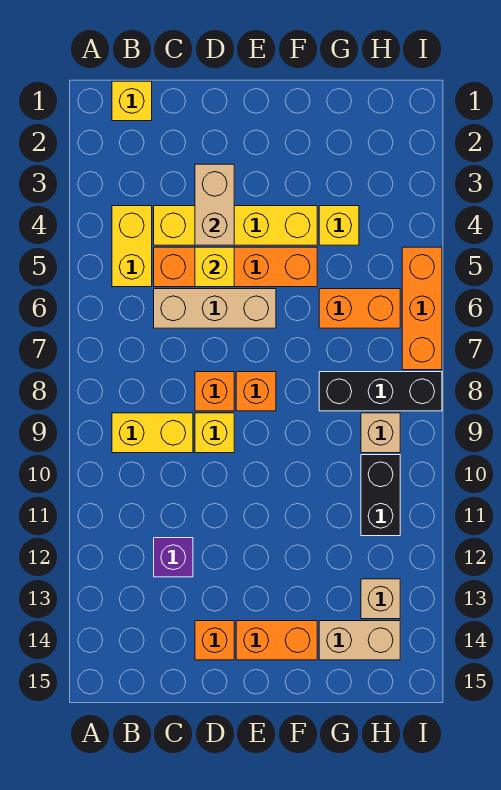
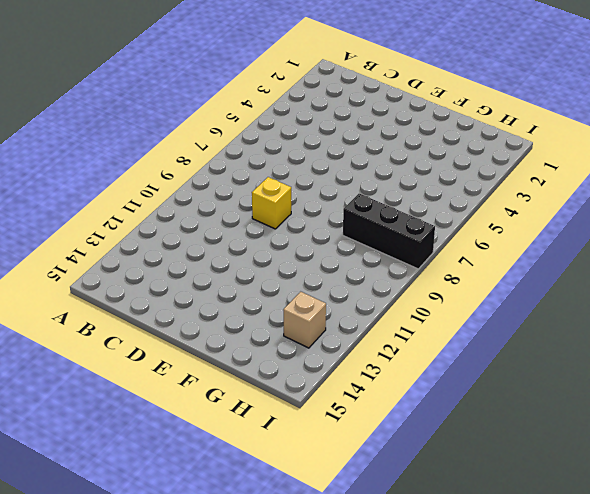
none -> yellow brick B1 level 1
none -> yellow brick B4:B5 level 1
none -> yellow brick B9:C9 level 1

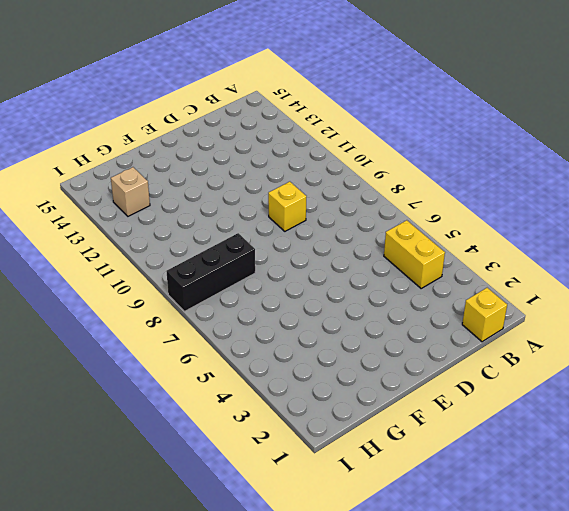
none -> yellow brick B9:C9 level 1
none -> yellow brick C4:F4 level 1
none -> orange brick C5:F5 level 1

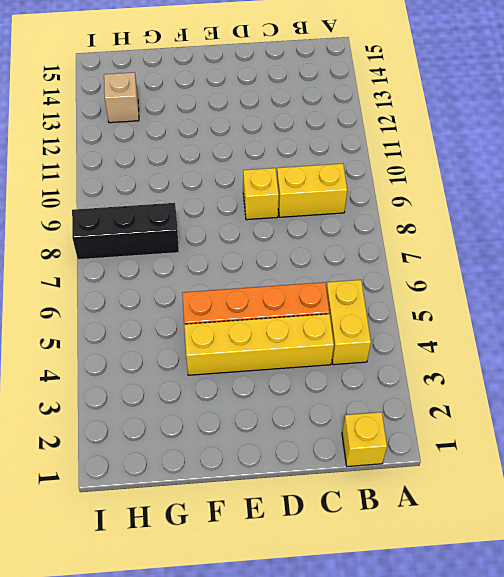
none -> tan brick C6:E6 level 1
none -> purple brick C12 level 1
none -> orange brick D8 level 1

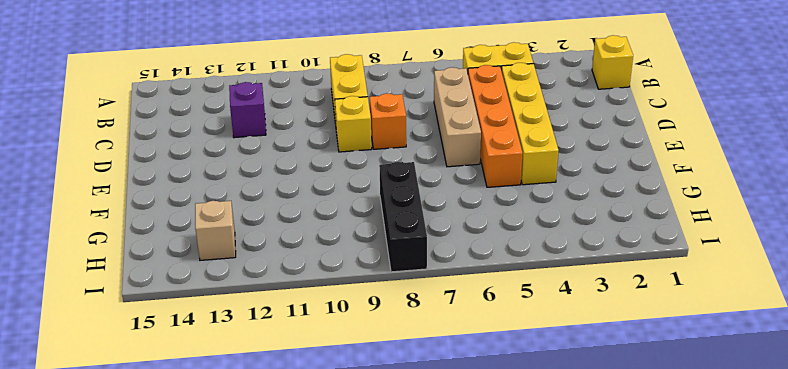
none -> orange brick D14 level 1
none -> orange brick E8 level 1
none -> orange brick E14:F14 level 1

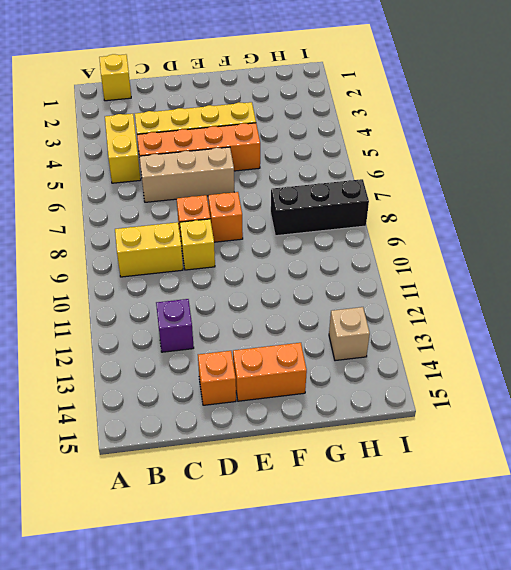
none -> yellow brick G4 level 1
none -> orange brick G6:H6 level 1
none -> tan brick G14:H14 level 1

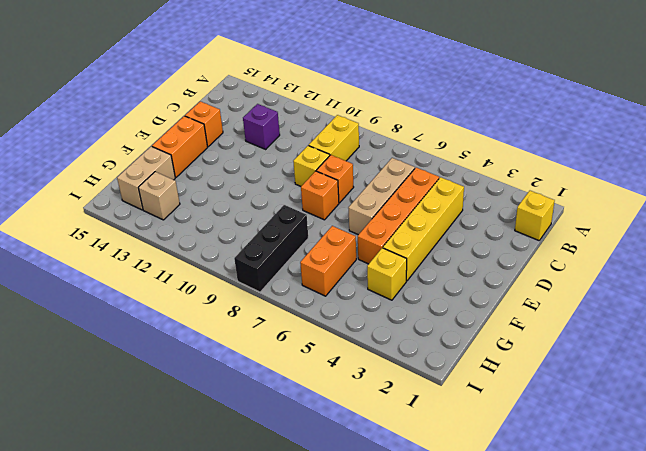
none -> yellow brick B4:B5 level 1
none -> tan brick H9 level 1
none -> black brick H10:H11 level 1

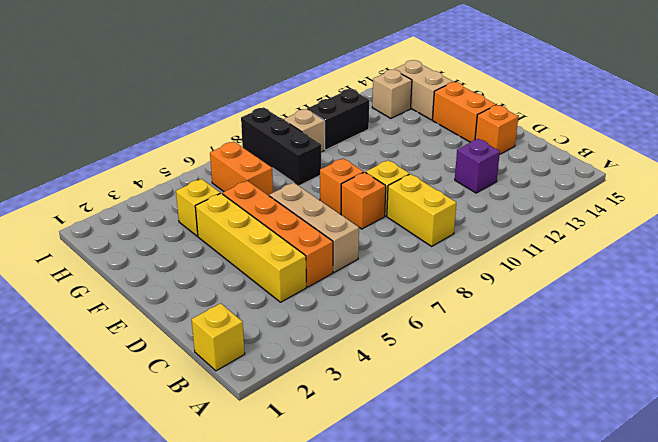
none -> yellow brick B4:B5 level 1
none -> orange brick I5:I7 level 1
none -> tan brick D3:D4 level 2

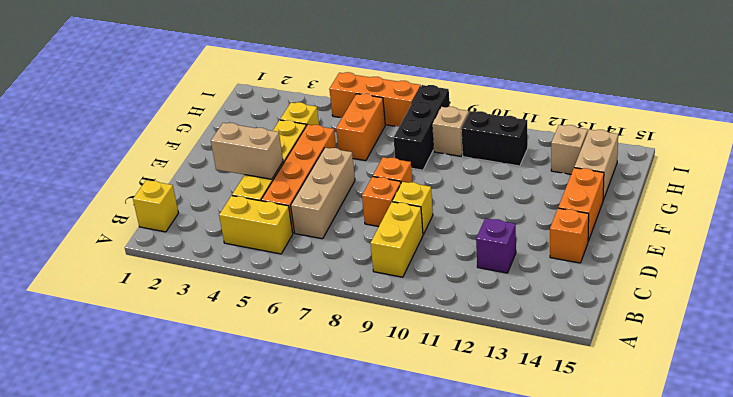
none -> yellow brick D5 level 2

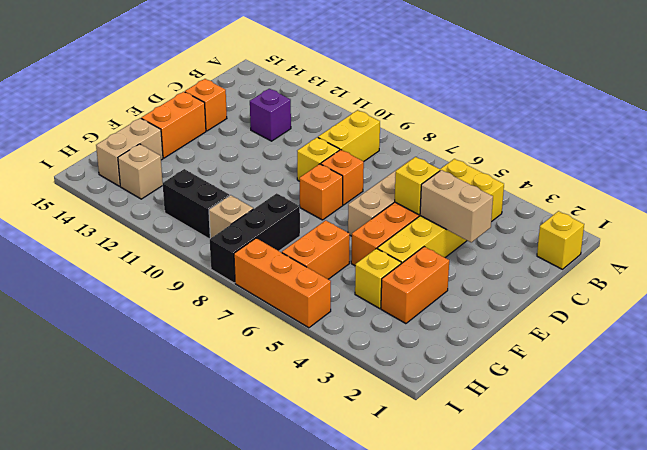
orange brick F3:G3 level 1 -> none

